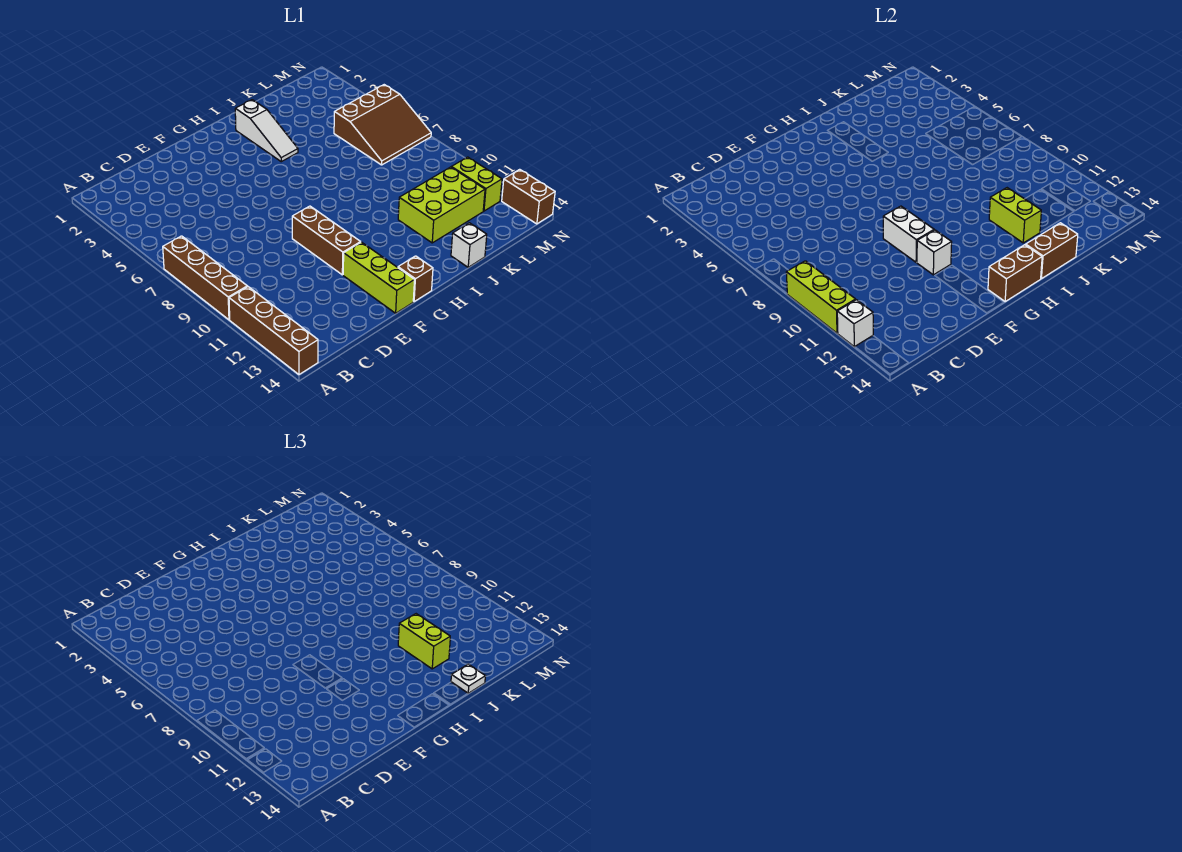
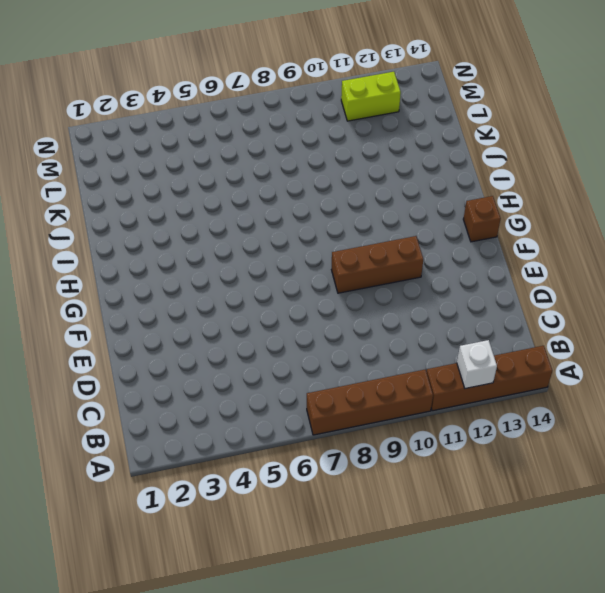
none -> lime brick F12:F14 level 1
none -> white slope I2:I4 level 1 top 2
none -> lime brick J11:L12 level 1

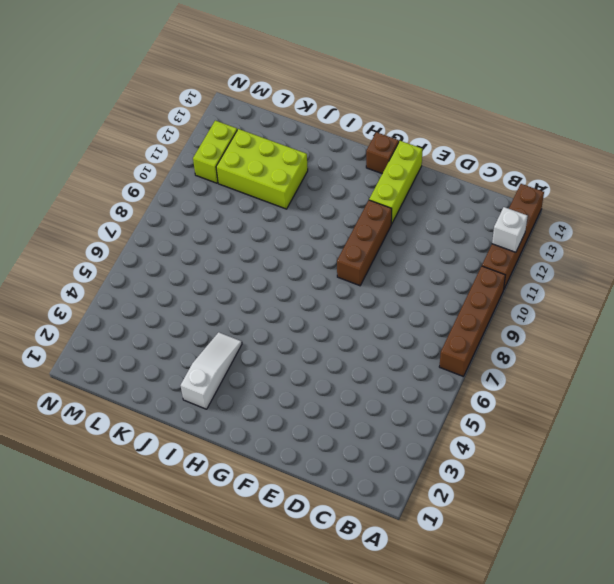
none -> white brick J14 level 1
none -> brown slope L5:N7 level 1 top 5
none -> brown brick N13:N14 level 1

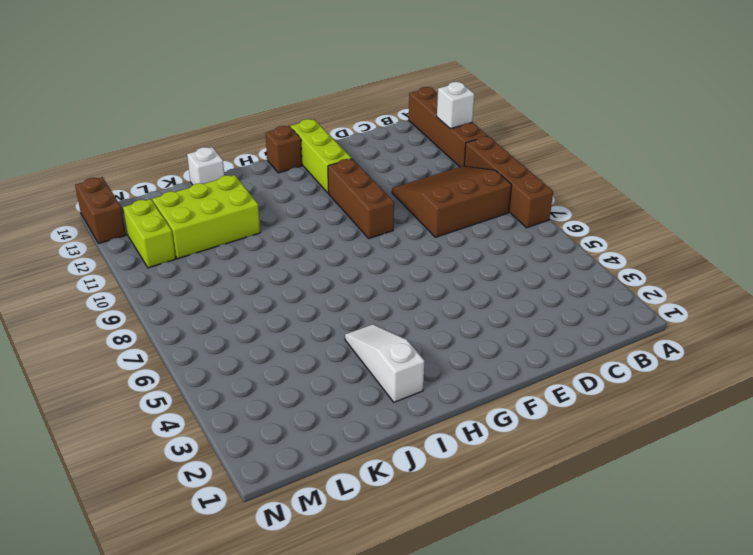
brown slope B8:D10 level 1 top 8 -> brown slope L5:N7 level 1 top 5
none -> lime brick A9:A11 level 2
none -> white brick F9:F10 level 2
none -> white brick F11 level 2

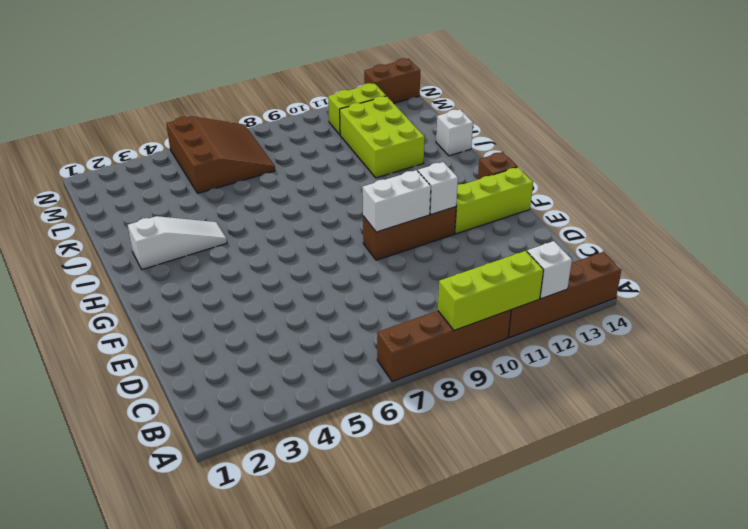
none -> brown brick G14:H14 level 2
none -> brown brick I14:J14 level 2
none -> lime brick J11:J12 level 2

